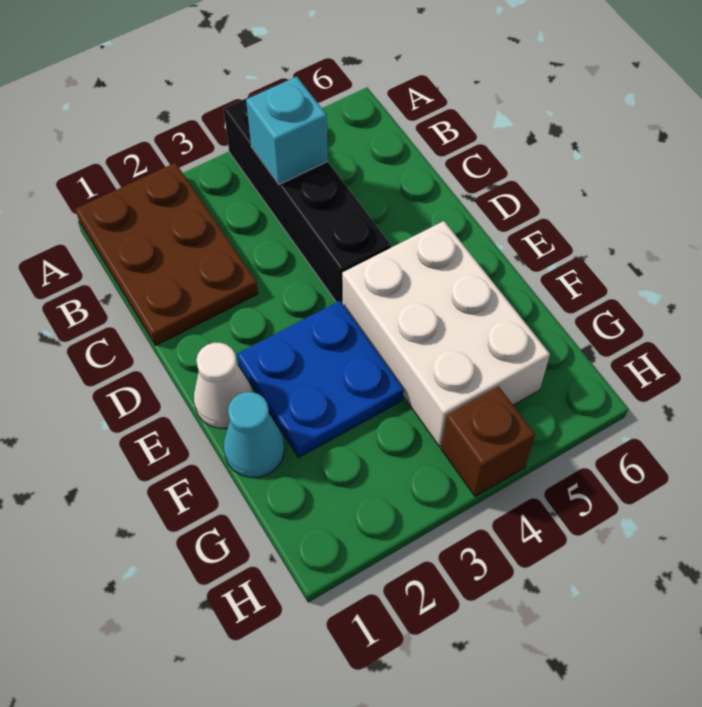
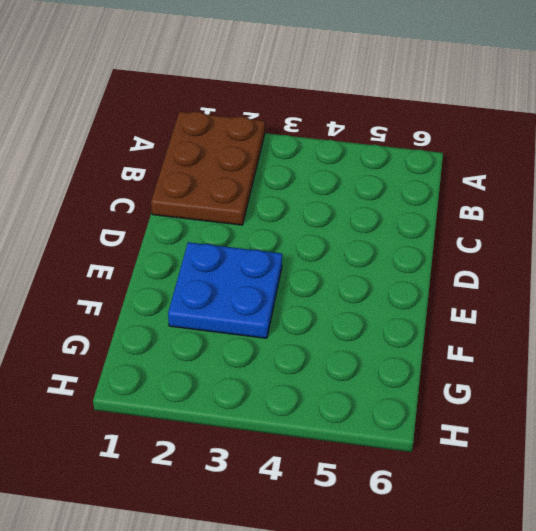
none -> black brick A4:D4 level 1
none -> white cone E1 level 1

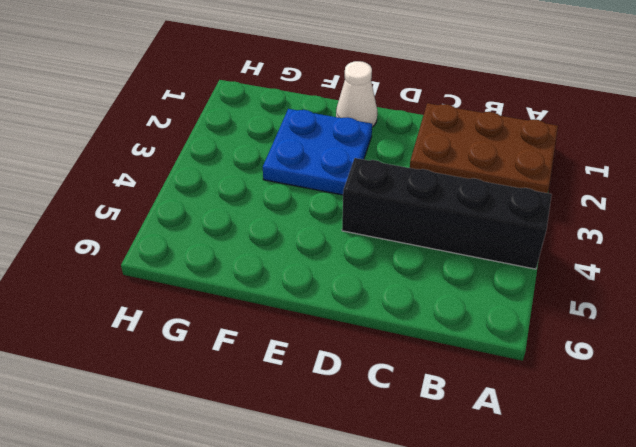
none -> white brick E4:G5 level 1
none -> cyan cone F1 level 1

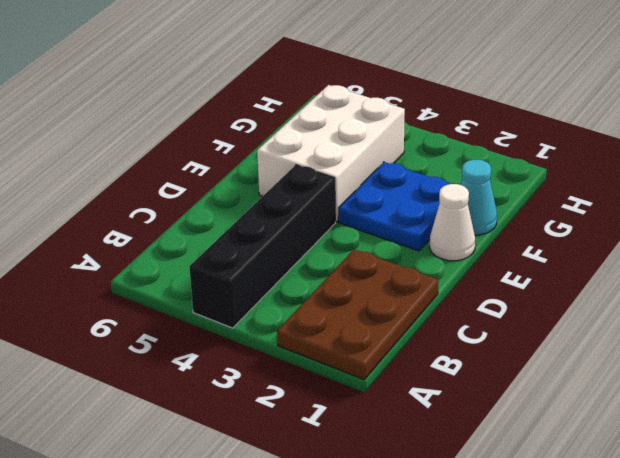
none -> brown brick H4 level 1
none -> cyan brick B4 level 2

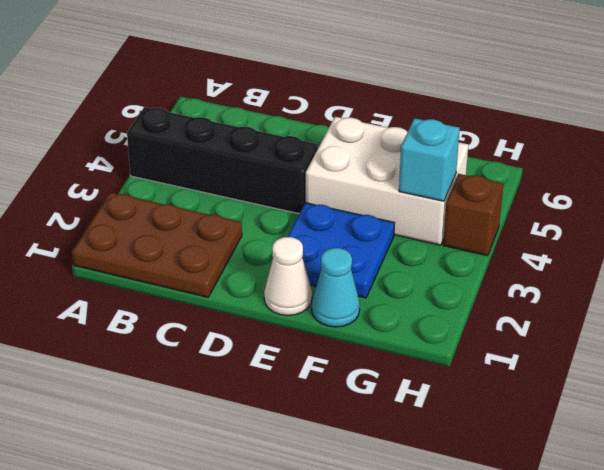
cyan brick G4 level 2 -> cyan brick B4 level 2

